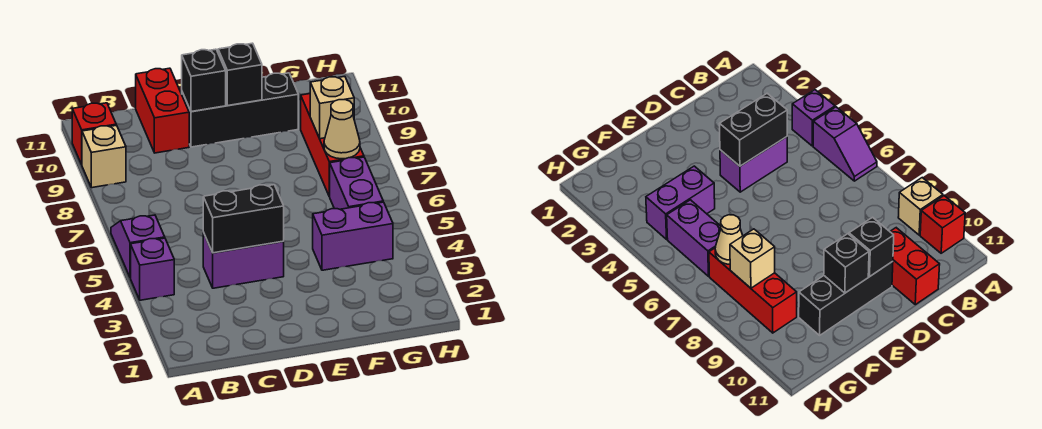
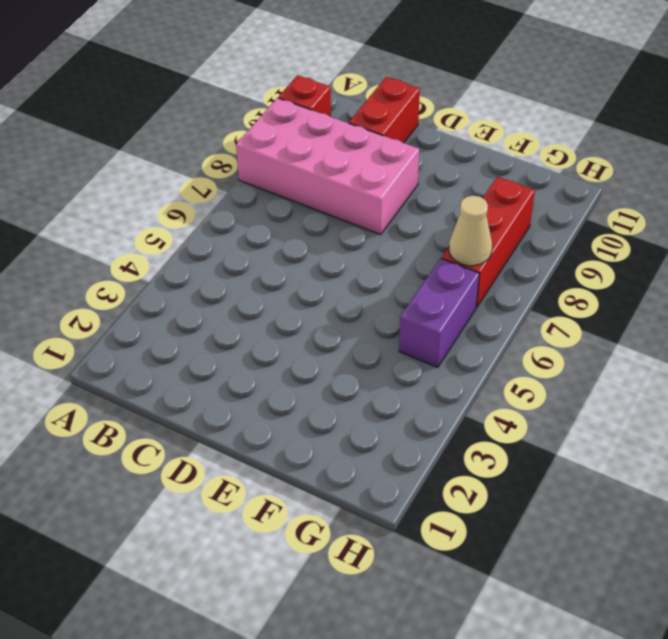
pink brick A8:D9 level 1 -> tan brick A9 level 1
none -> purple brick A4 level 1
none -> purple slope A5:A6 level 1 top 5
none -> purple brick C4:D4 level 1

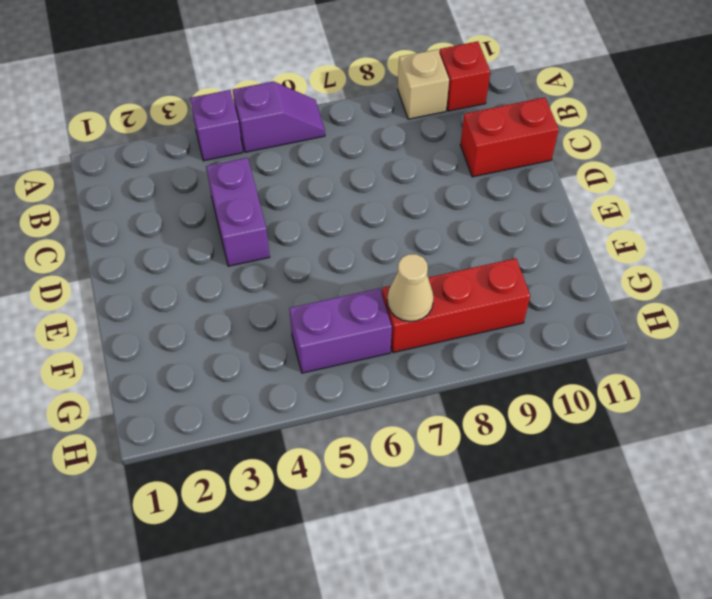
none -> black brick D10:F10 level 1
none -> purple brick F4:G4 level 1
none -> black brick C4:D4 level 2

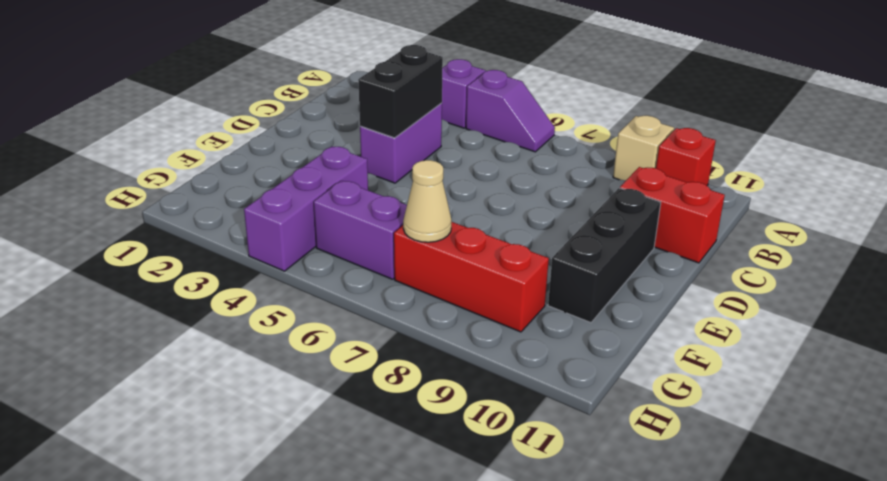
purple brick F4:H4 level 1 -> purple brick F4:G4 level 1
none -> black brick D10 level 2
none -> black brick E10 level 2
none -> tan brick G8 level 2

